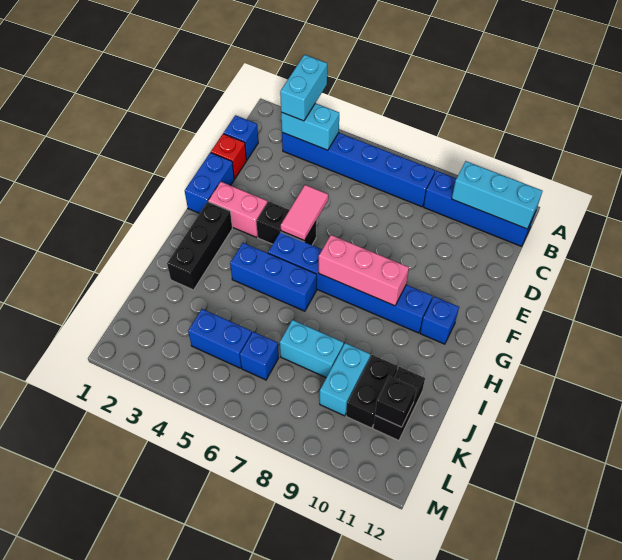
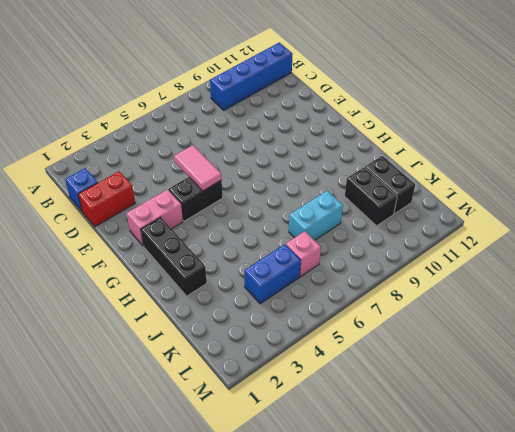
red brick D1:D2 level 1 -> red brick D1 level 1
pink brick K6 level 1 -> blue brick K6 level 1
none -> blue brick B3:B8 level 1
none -> blue brick E1:F1 level 1
none -> blue brick G5:G10 level 1

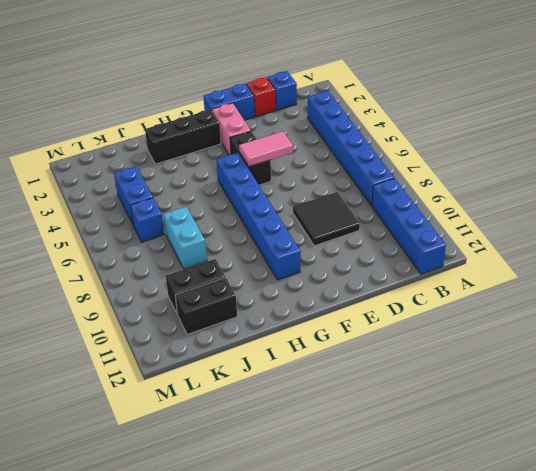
black tile D8:E9 level 1 -> none
none -> blue brick G11 level 1
none -> blue brick H4:H6 level 1
none -> cyan brick J9:K9 level 1

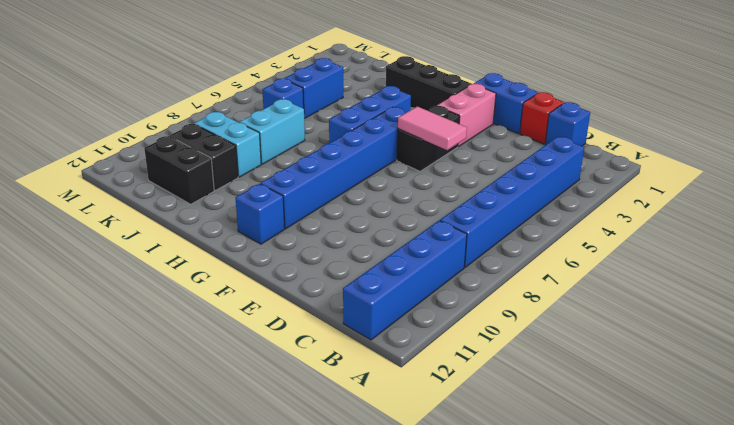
none -> cyan brick B3:B4 level 2
none -> cyan brick B10:B12 level 2
none -> pink brick G7:G9 level 2

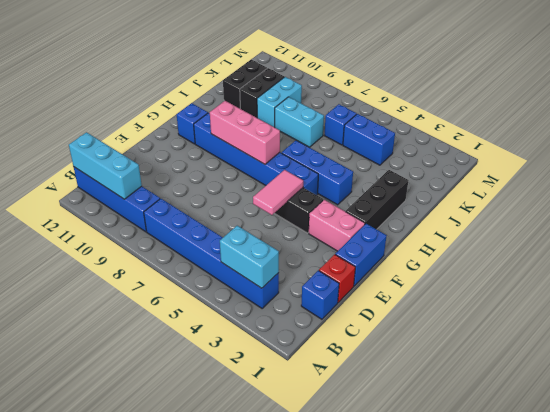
none -> black brick K11 level 2
none -> cyan brick A3:B3 level 3

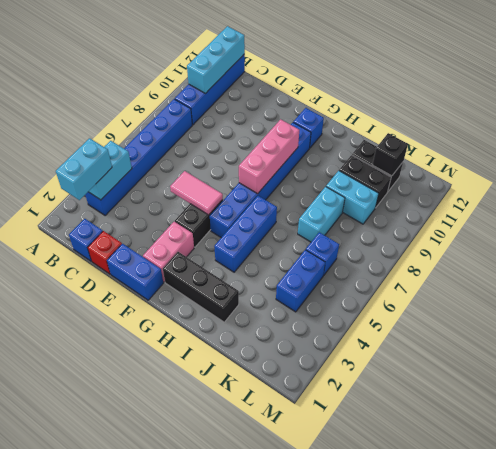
cyan brick B2:B3 level 3 -> cyan brick A3:B3 level 3

